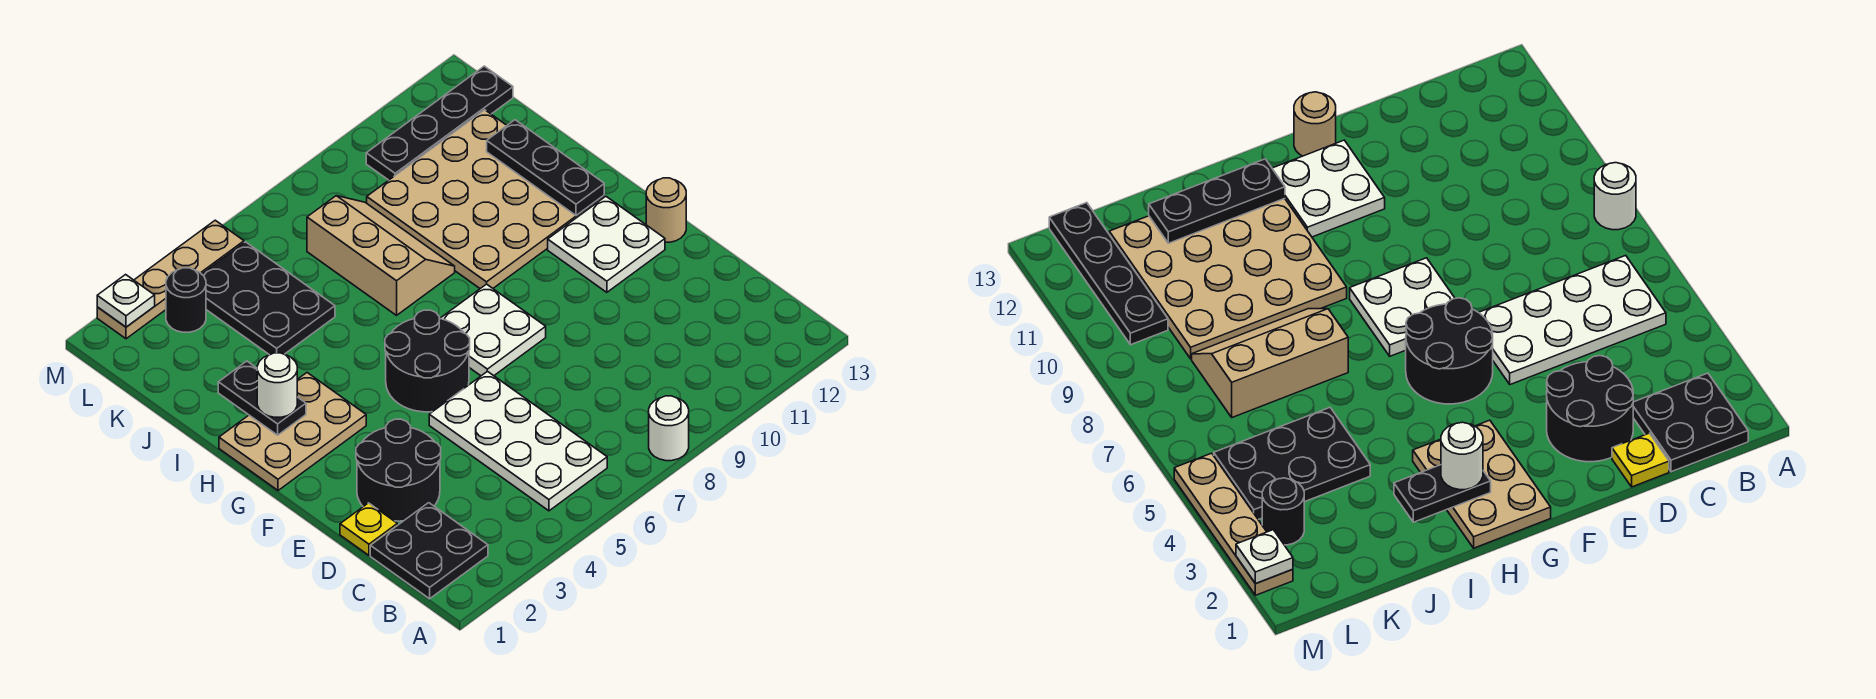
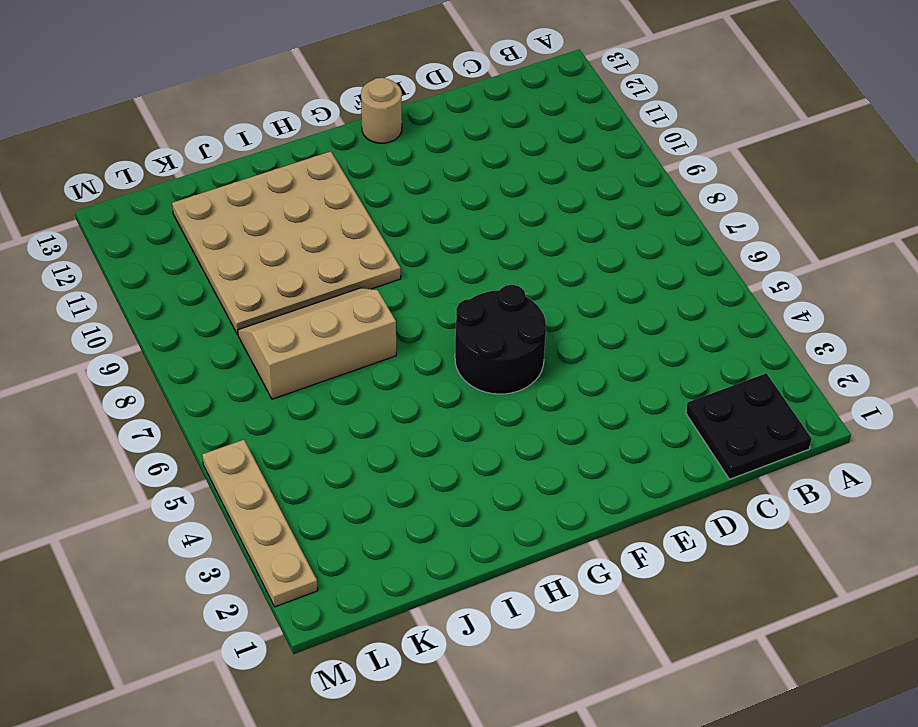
none -> white round brick A8 level 1
none -> white plate B5:E6 level 1
none -> yellow plate D1 level 1

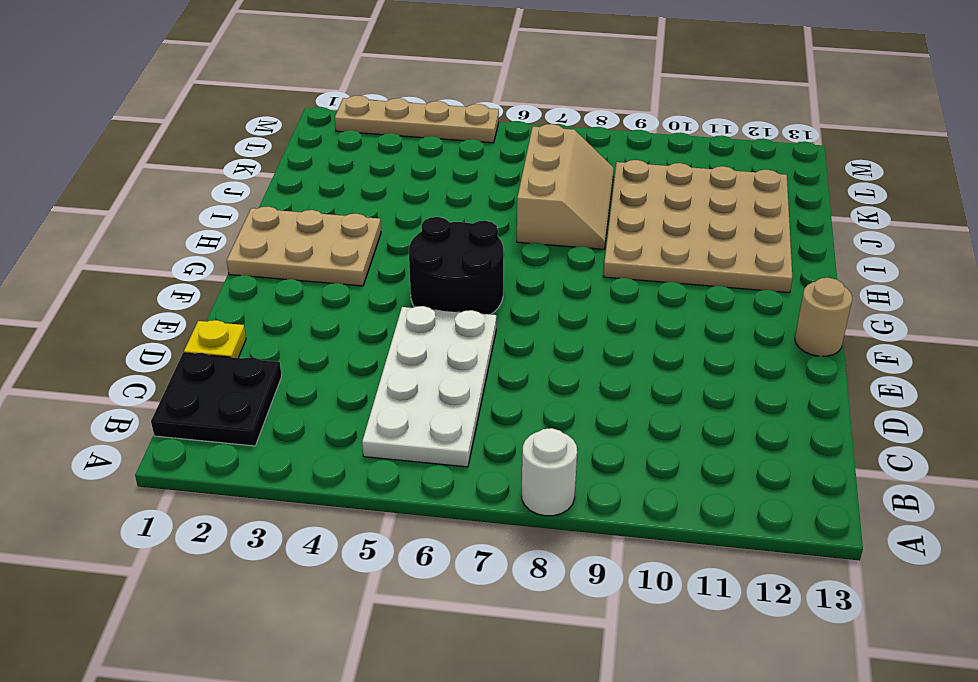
none -> black round brick D2:E3 level 1
none -> white plate F7:G8 level 1
none -> white plate F11:G12 level 1

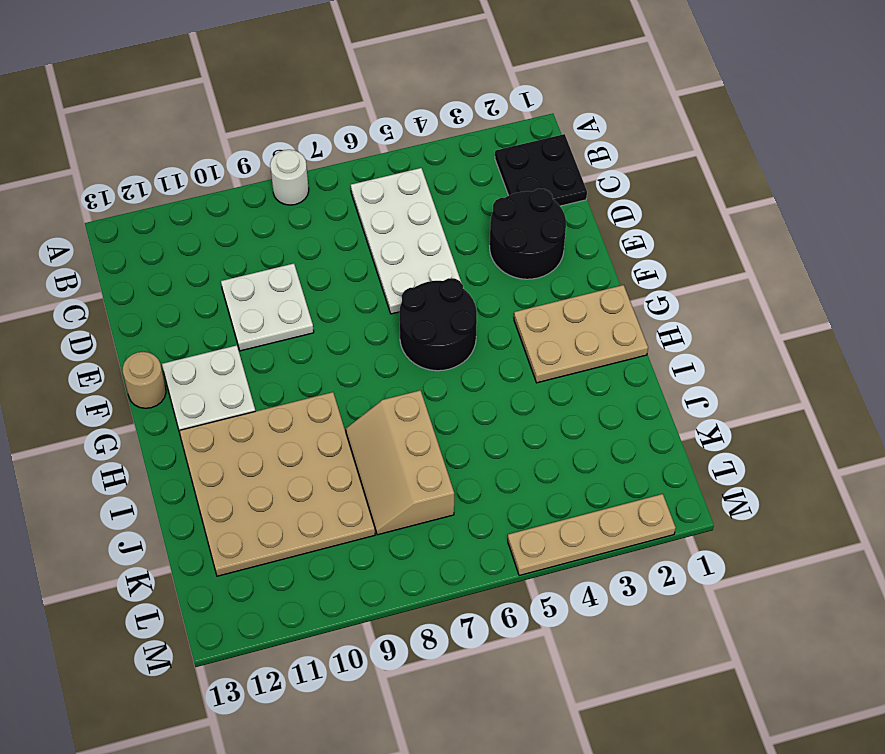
white plate D9:E10 level 1 -> white plate F7:G8 level 1
none -> yellow plate D1 level 1
none -> black plate J4:L5 level 1
none -> black round brick L3 level 1

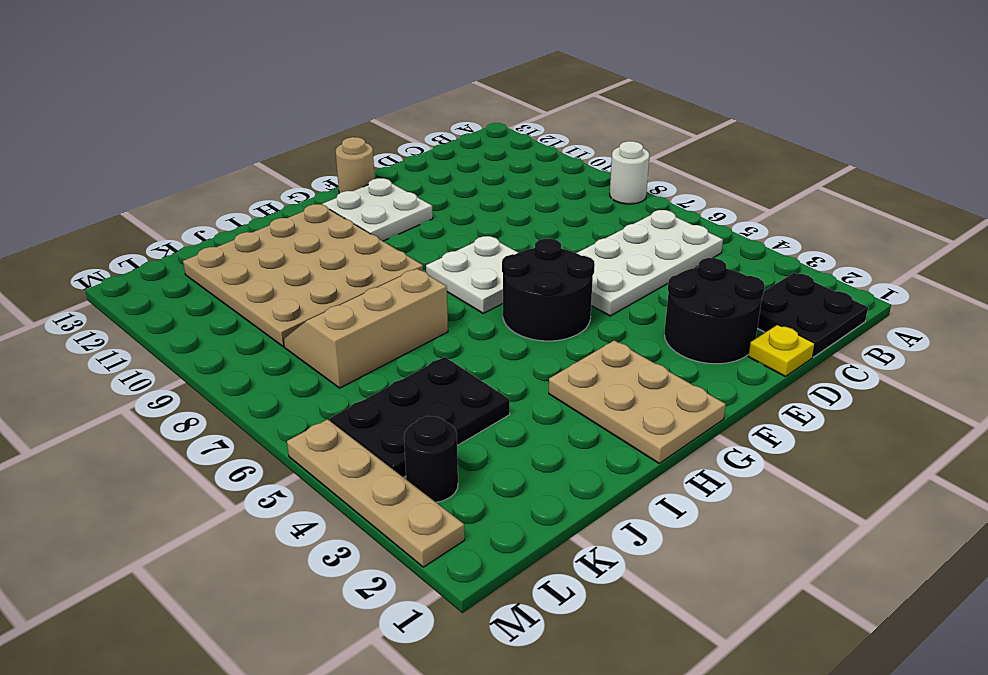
none -> black plate L10:L13 level 1
none -> black plate H2:I2 level 2
none -> black plate H12:J12 level 2

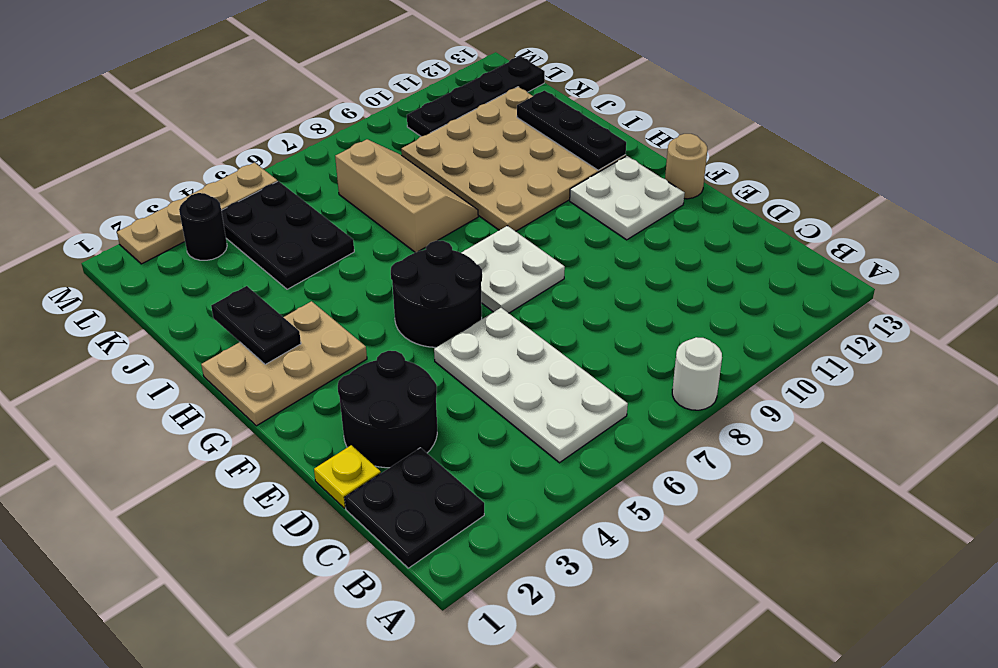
none -> white plate M2 level 2
none -> white round brick H2 level 3

